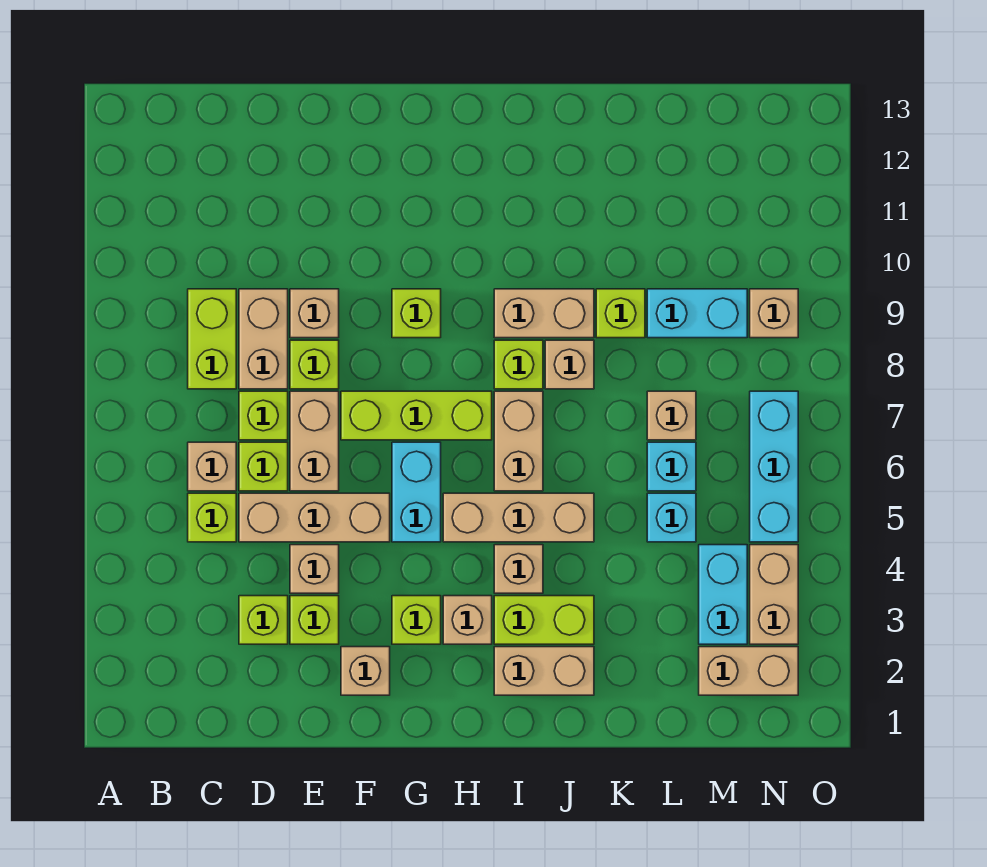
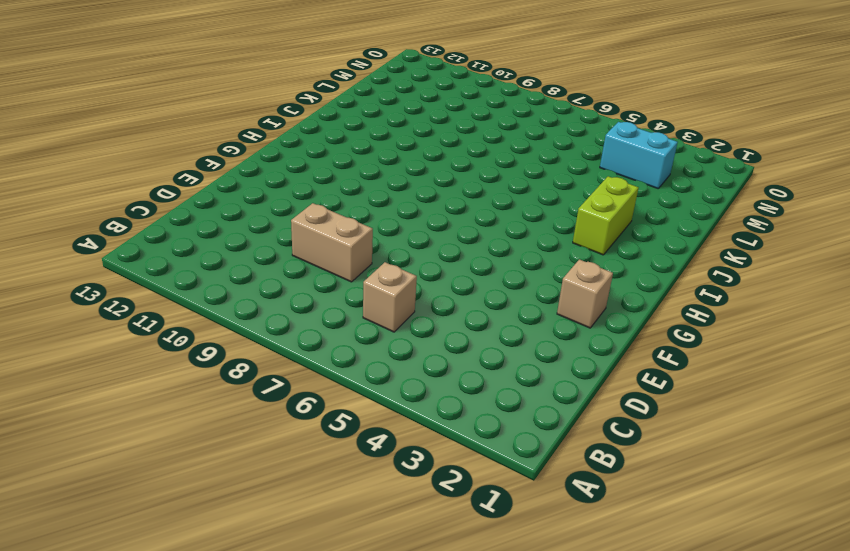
none -> lime brick C5 level 1
none -> lime brick C8:C9 level 1
none -> lime brick D3 level 1
none -> tan brick D5:F5 level 1

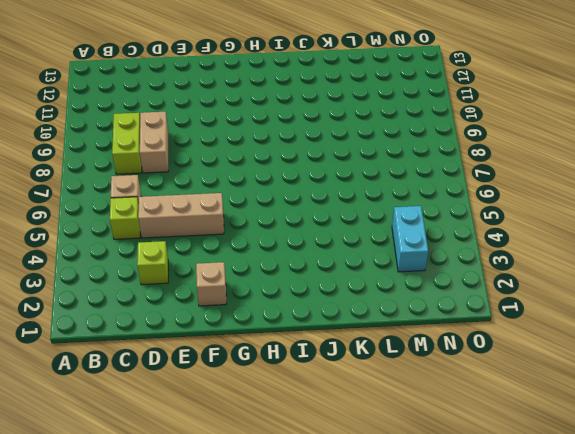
none -> lime brick D6 level 1
none -> lime brick D7 level 1
none -> lime brick E3 level 1
none -> tan brick E4 level 1

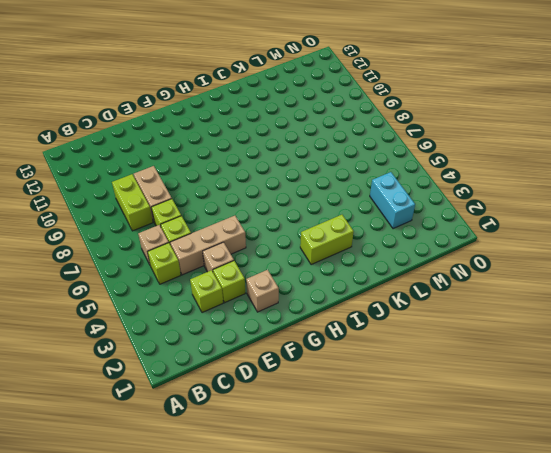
none -> tan brick E6:E7 level 1
none -> lime brick E8 level 1
none -> tan brick E9 level 1
none -> lime brick F7:H7 level 1

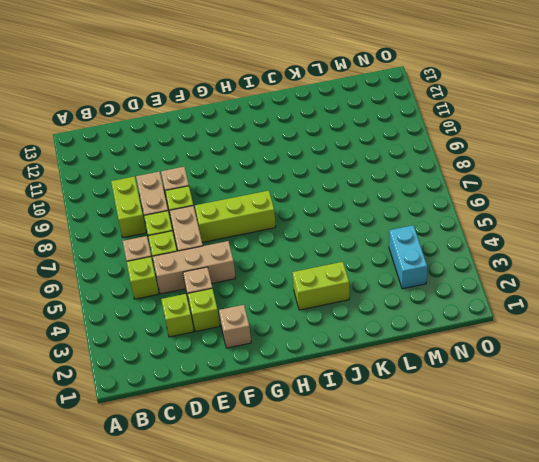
none -> lime brick G3 level 1
none -> cyan brick G5:G6 level 1
none -> lime brick G9 level 1
none -> tan brick H3 level 1

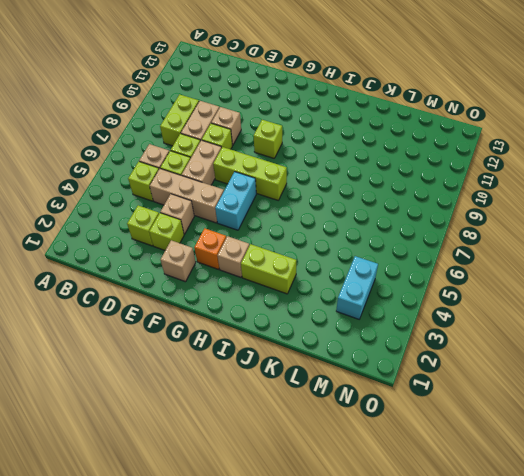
orange brick G3 level 1 -> lime brick G3 level 1
none -> tan brick H5:J5 level 1
none -> tan brick I2:J2 level 1
none -> tan brick I4 level 1
none -> tan brick I6:I7 level 1

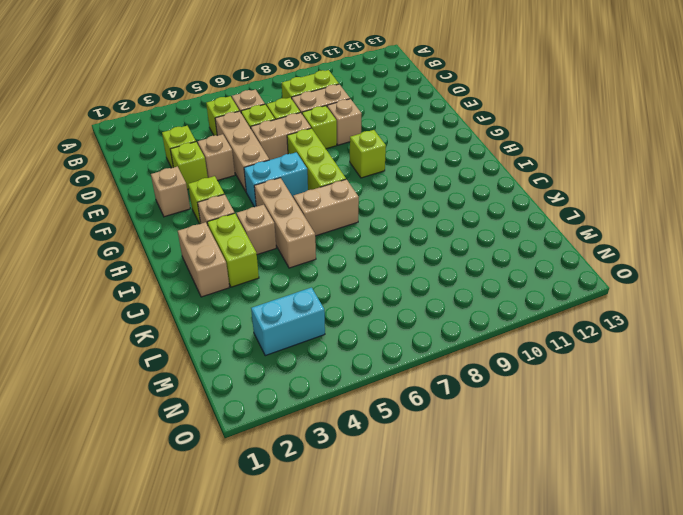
none -> lime brick I8 level 1
none -> tan brick I9:J9 level 1
none -> tan brick J8 level 1
none -> lime brick K9 level 1

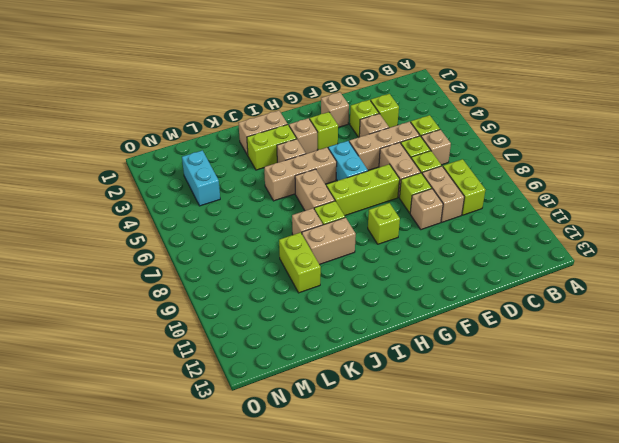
lime brick K9:K10 level 1 -> lime brick K9 level 1
none -> cyan brick L5 level 1
none -> cyan brick L6 level 1
none -> tan brick L7 level 1
none -> cyan brick L9:M9 level 1

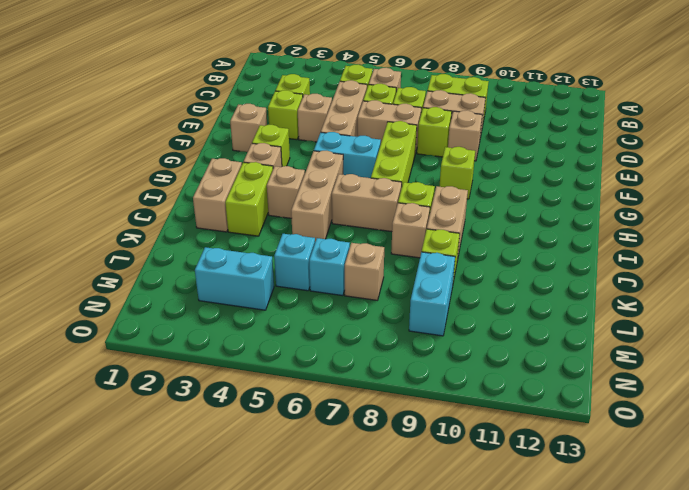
none -> tan brick M2:N2 level 1
none -> tan brick N3:N4 level 1
none -> cyan brick N5:N7 level 1
none -> tan brick N9 level 1

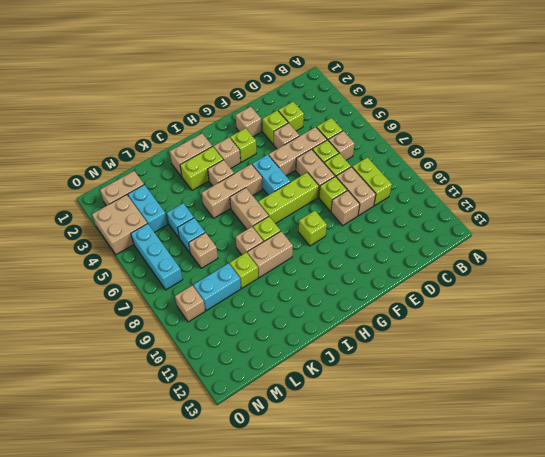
tan brick N3:O4 level 1 -> tan brick N3:N4 level 1

